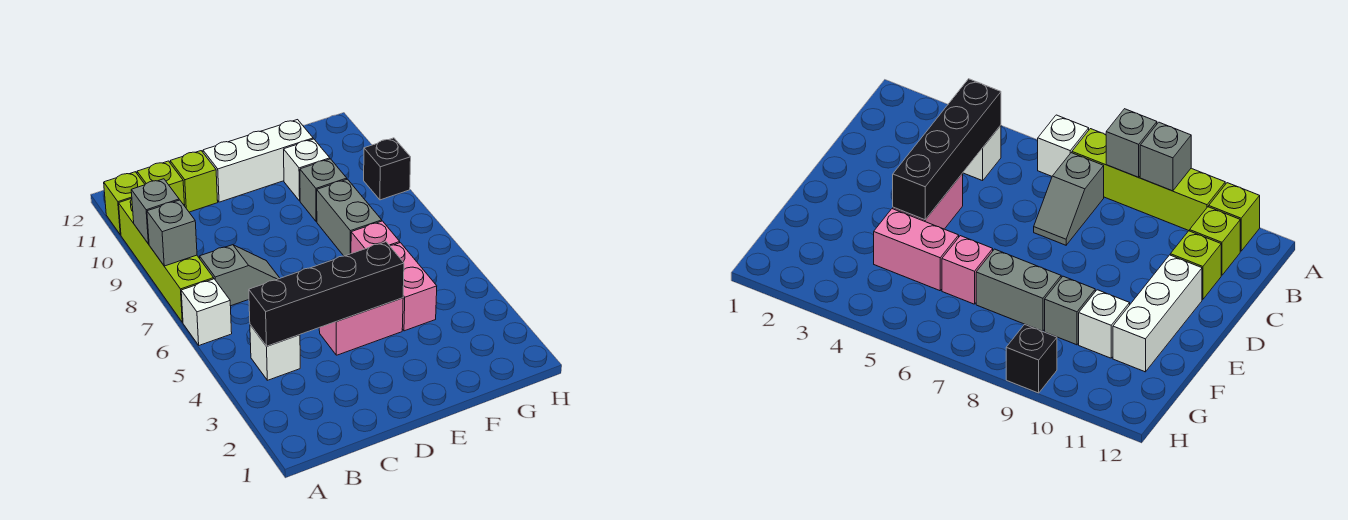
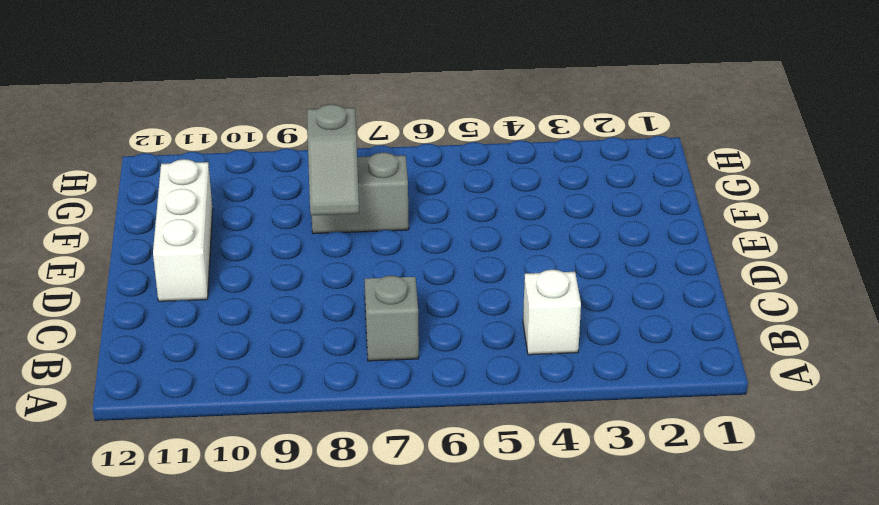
grey slope E8:F8 level 2 top F -> none
none -> white brick A6 level 1
none -> lime brick A7:A10 level 1
none -> lime brick A11 level 1

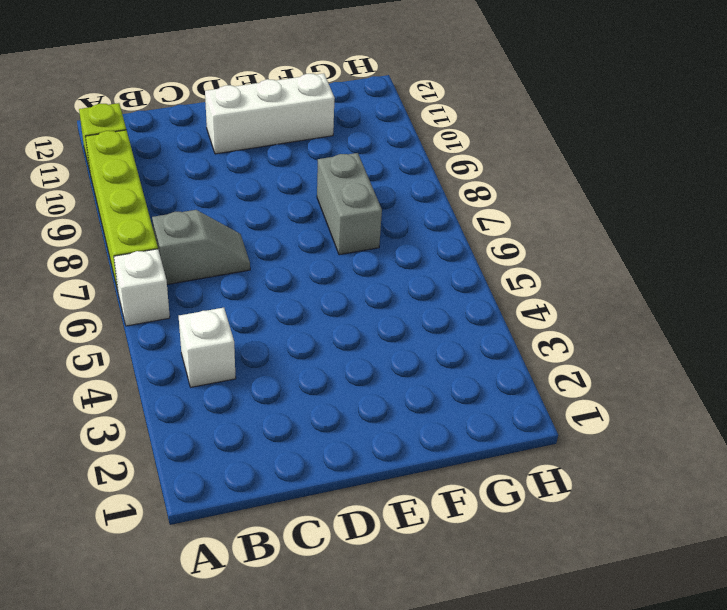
none -> lime brick B11 level 1
none -> lime brick C11 level 1
none -> pink brick D4:E4 level 1

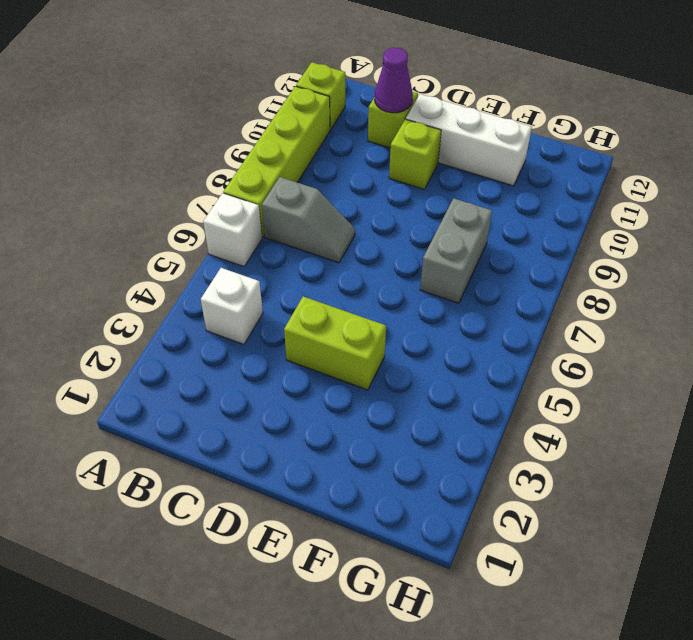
purple cone C11 level 2 -> none
lime brick D4:E4 level 1 -> pink brick D4:E4 level 1
lime brick D10 level 1 -> lime brick B11 level 1
none -> pink brick F4:F5 level 1
none -> pink brick F6 level 1
none -> grey brick F9 level 1

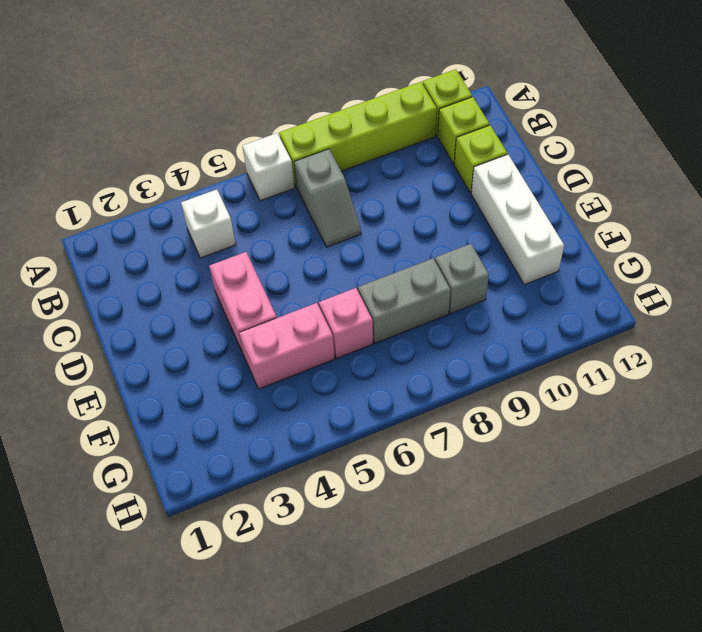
none -> white brick F10 level 1
none -> black brick H9 level 1
none -> grey brick A8 level 2

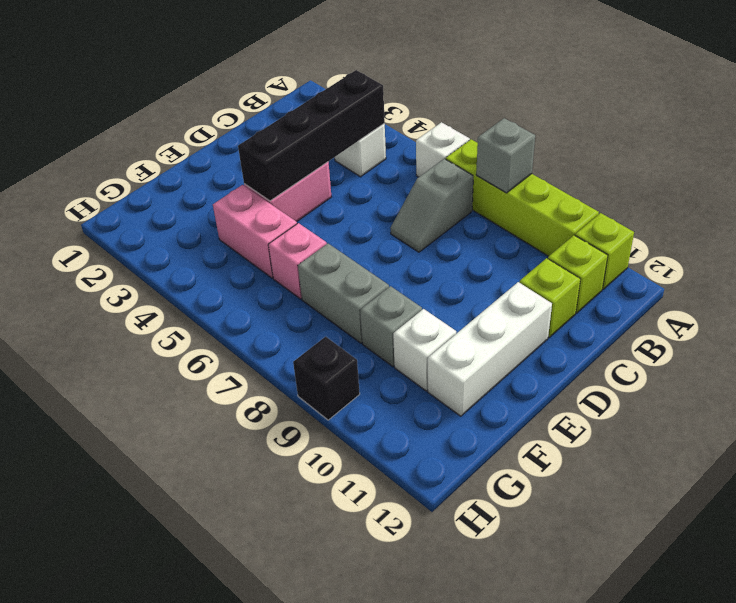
none -> grey brick A9 level 2

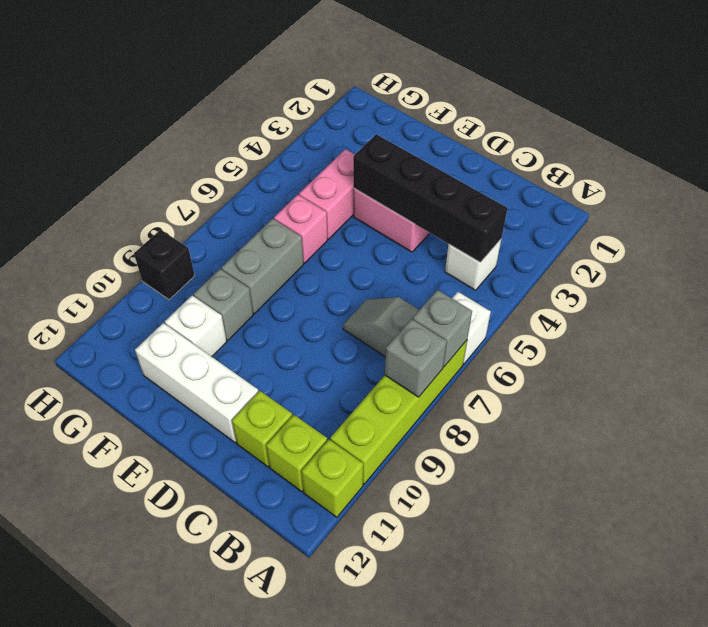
grey brick A7 level 2 -> grey brick A9 level 2

